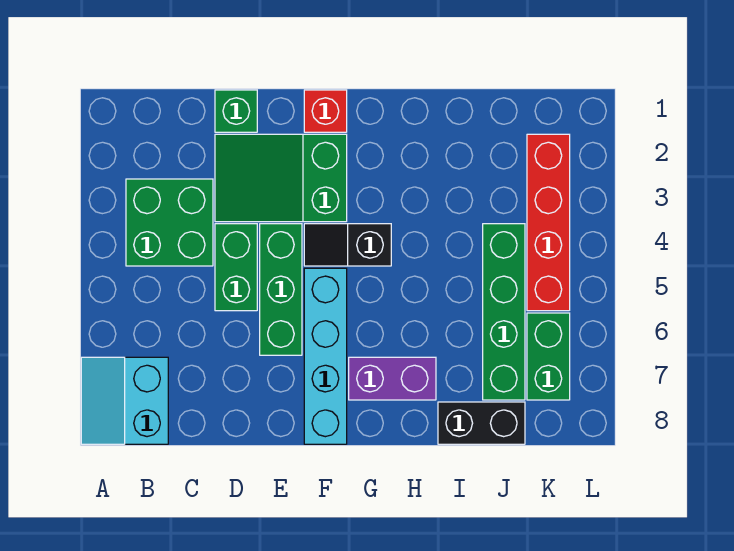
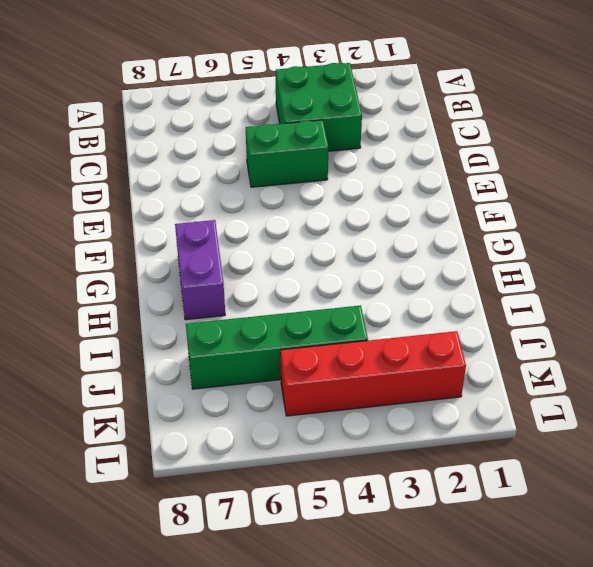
none -> cyan slope A7:B8 level 1 top B
none -> green brick D1 level 1
none -> green slope D2:F3 level 1 top F

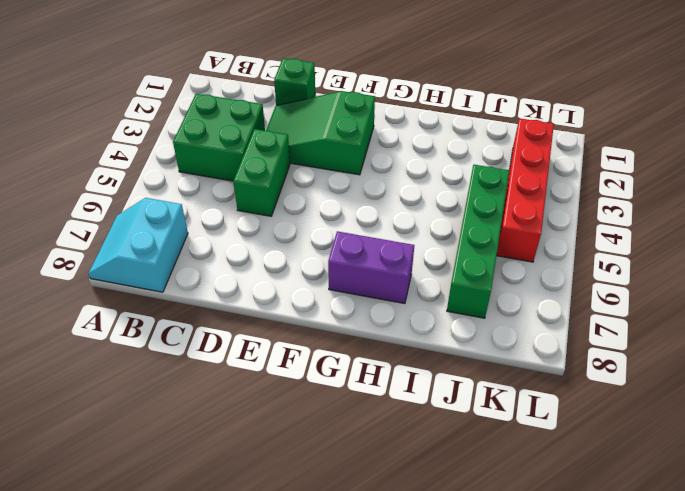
none -> green brick E4:E6 level 1
none -> red brick F1 level 1
none -> black slope F4:G4 level 1 top G

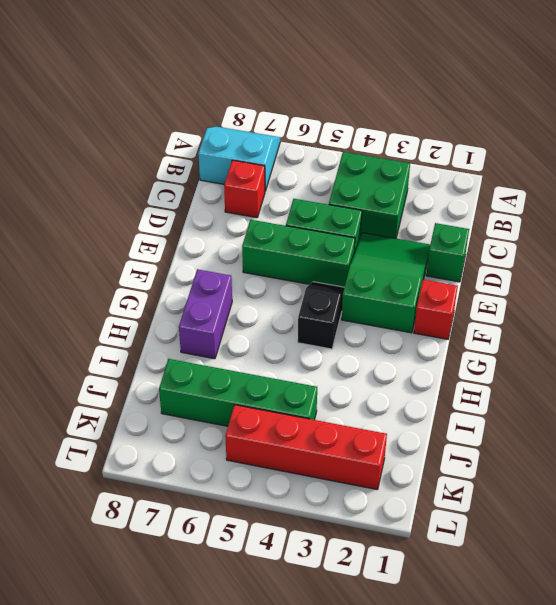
red brick C7 level 1 -> none
none -> cyan brick F5:F8 level 1
none -> black brick I8:J8 level 1
none -> green brick K6:K7 level 1

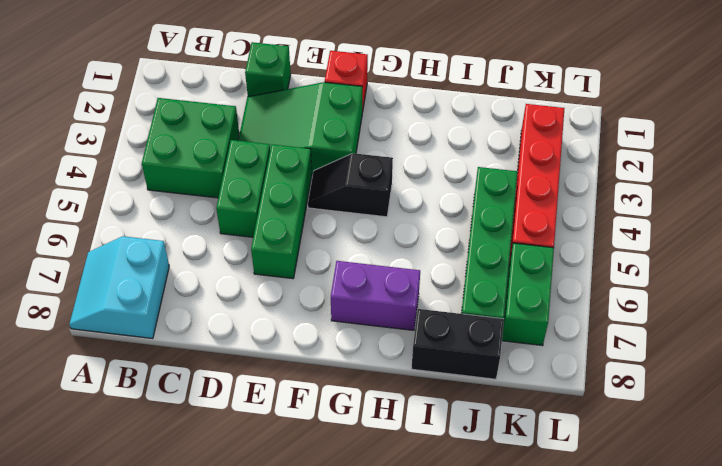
none -> cyan brick F5:F8 level 1

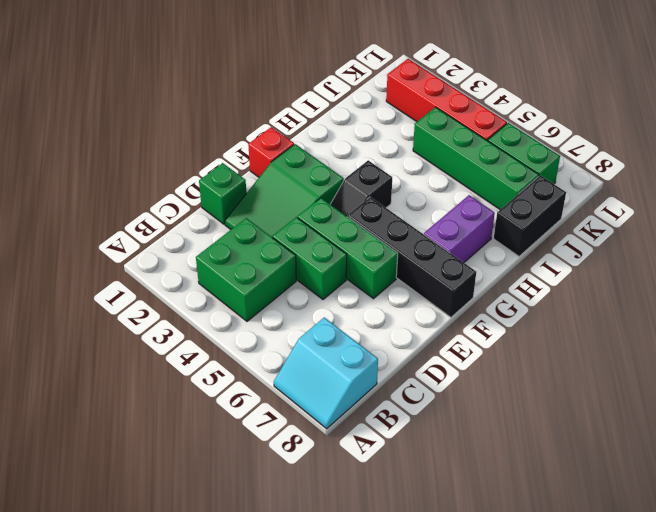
black brick F5:F8 level 1 -> cyan brick F5:F8 level 1

